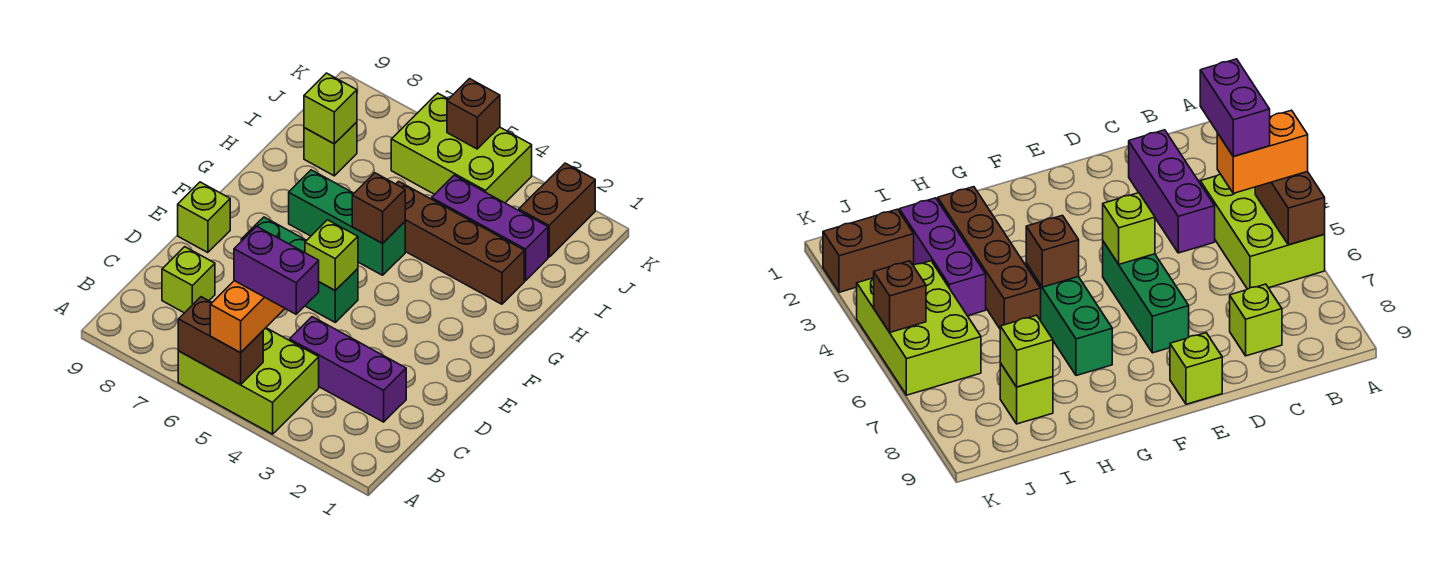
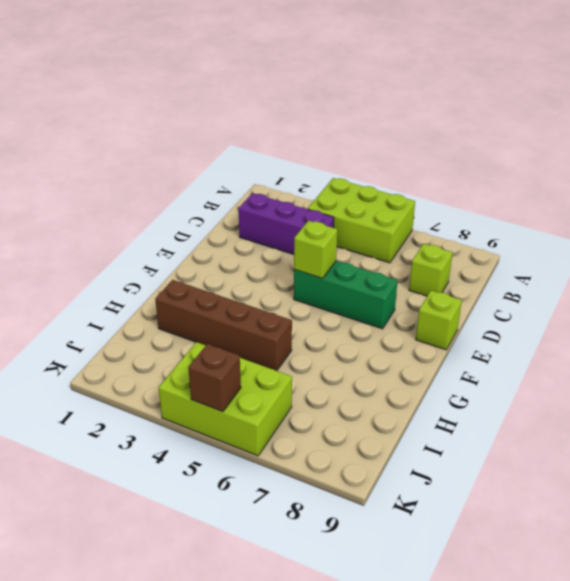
none -> green brick G5:G7 level 1
none -> purple brick I2:I4 level 1
none -> lime brick I8 level 1

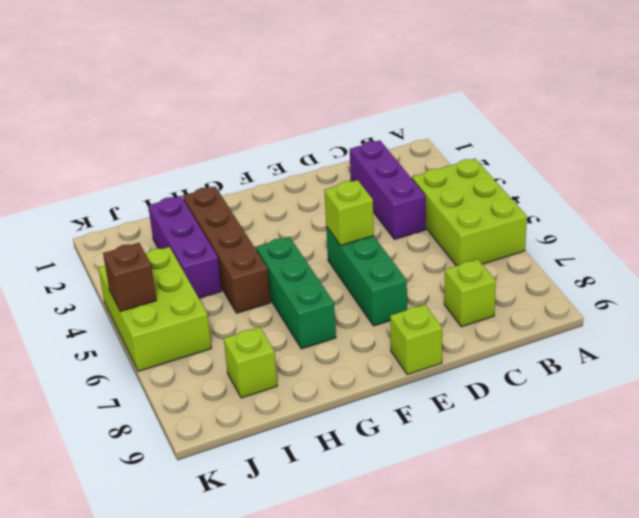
none -> brown brick J2:K2 level 1
none -> brown brick A5:A6 level 2
none -> brown brick G5 level 2

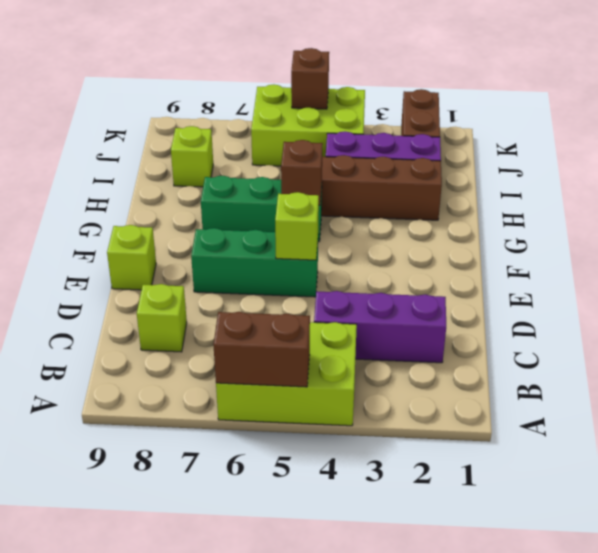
none -> lime brick I8 level 2
none -> orange brick A5:B5 level 3
none -> purple brick B4:B5 level 4

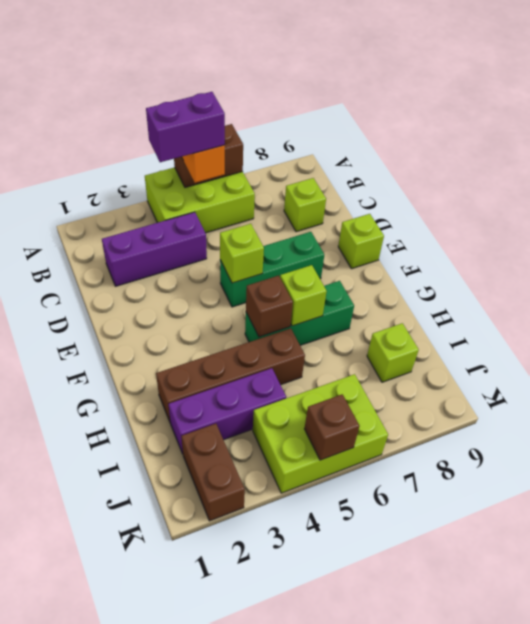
lime brick G6 level 2 -> lime brick I8 level 2

